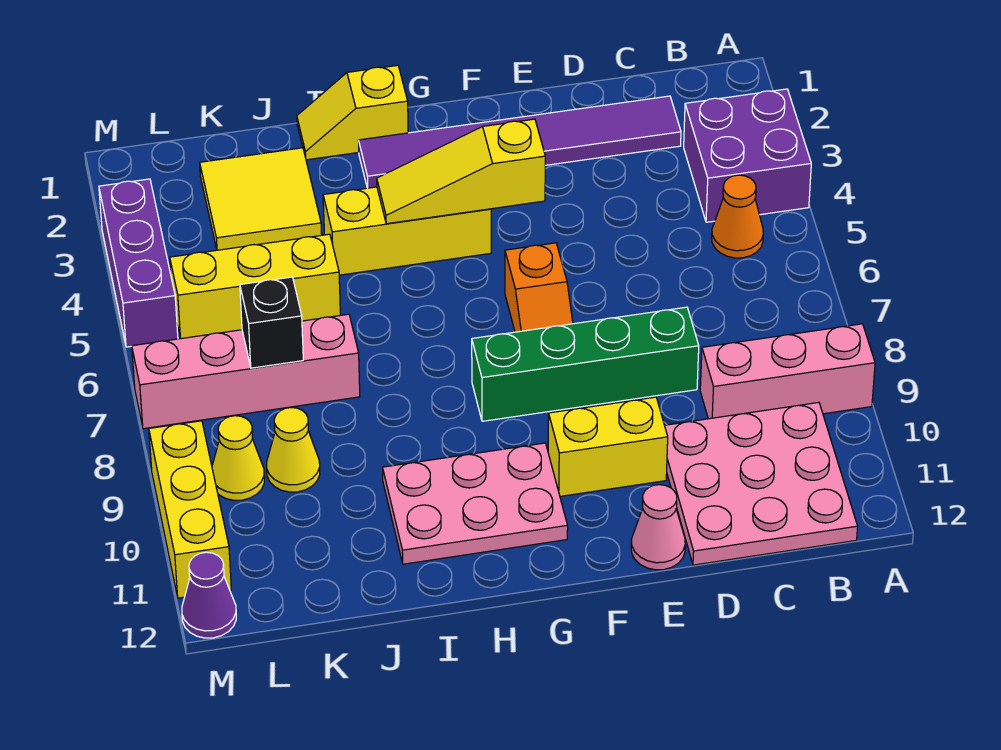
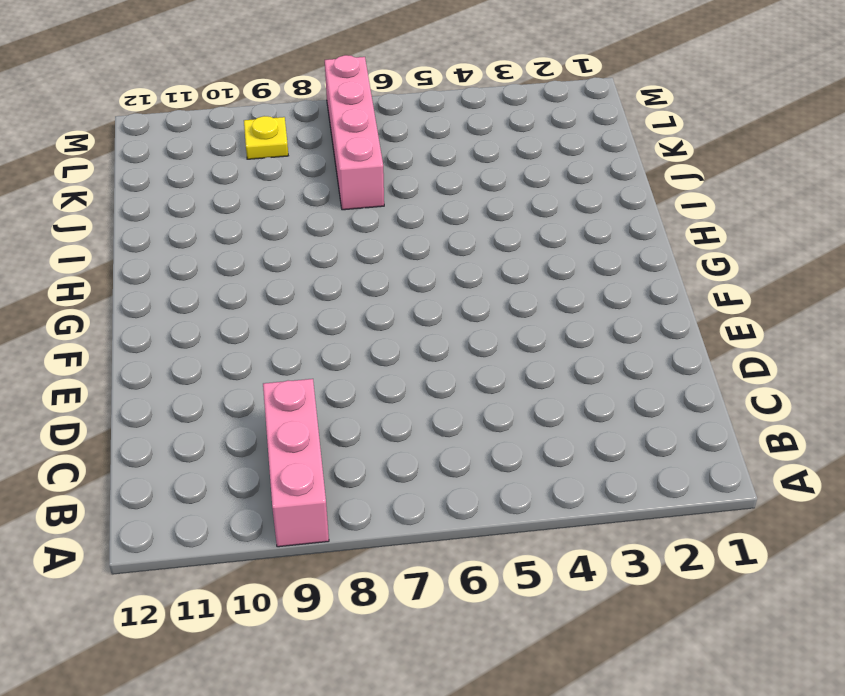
yellow plate L9 level 1 -> yellow cone L9 level 1
none -> purple brick A3:B4 level 1
none -> orange cone B5 level 1
none -> pink plate B10:D12 level 1

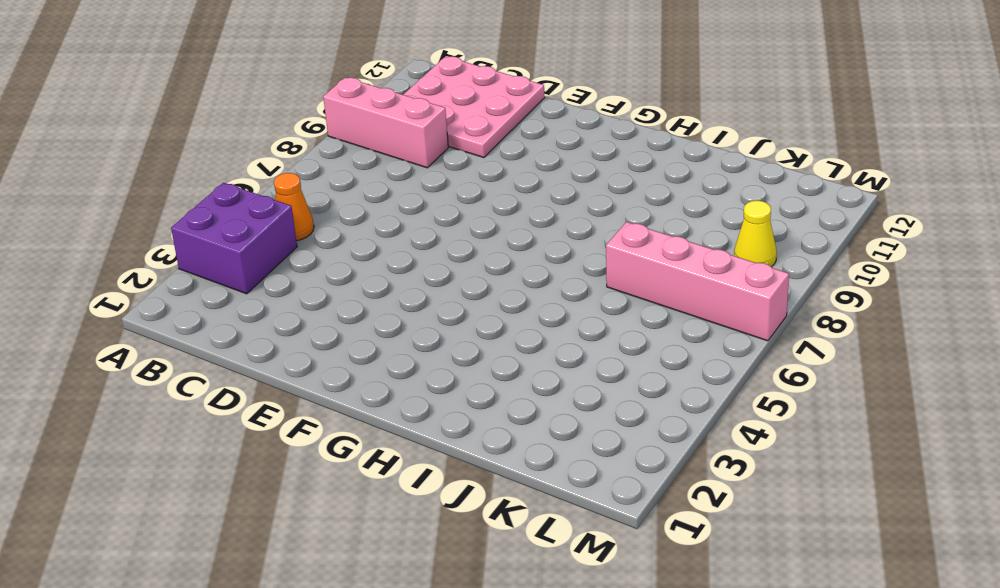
none -> purple tile C2:H2 level 1
none -> green brick D8:G8 level 1
none -> yellow brick E10:F10 level 1

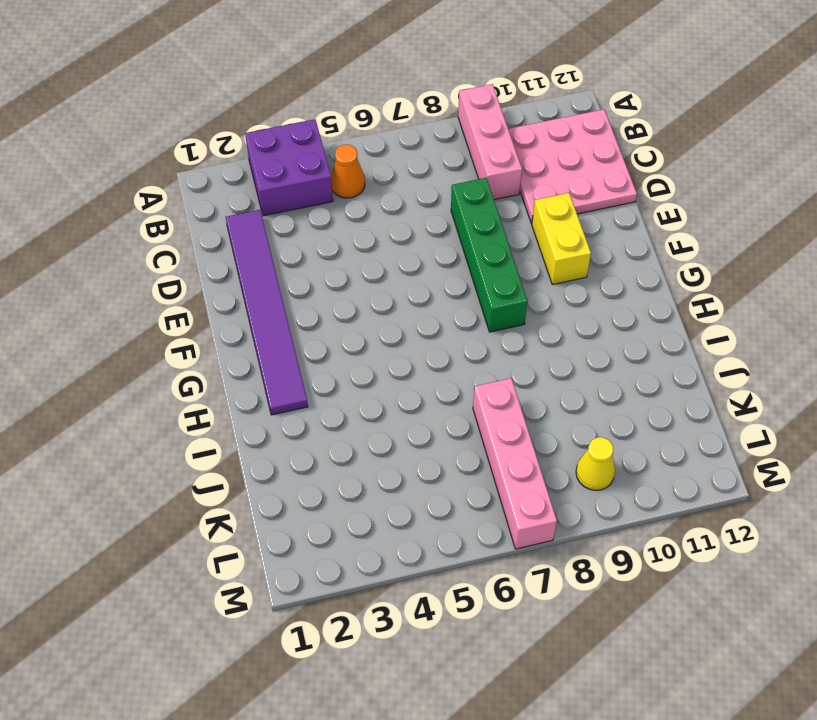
none -> pink cone E12 level 1
none -> orange slope F6:F7 level 1 top 6
none -> yellow brick G4:I4 level 1

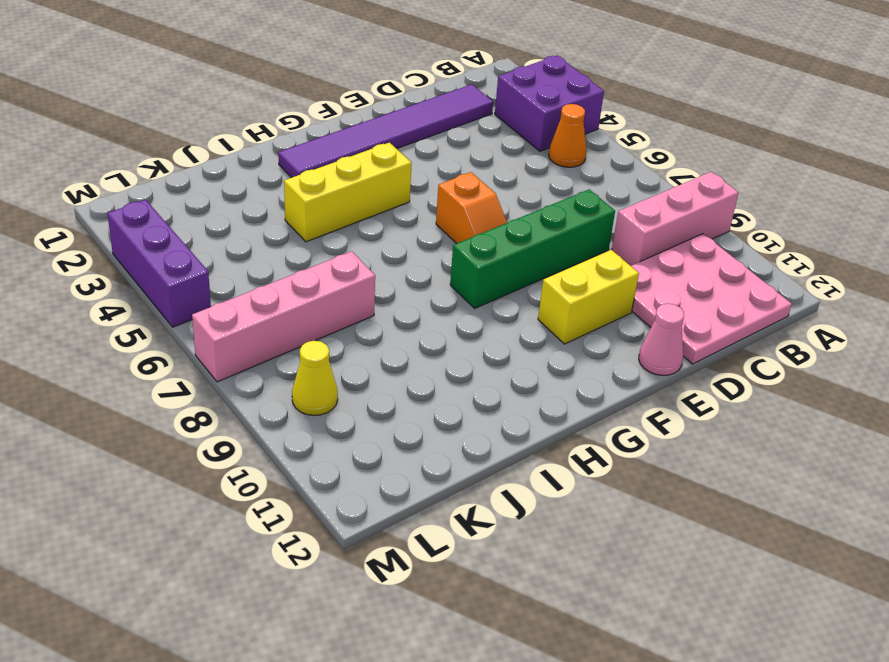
none -> pink plate G10:I11 level 1
none -> yellow slope H1:I1 level 1 top H
none -> yellow tile J2:K3 level 1

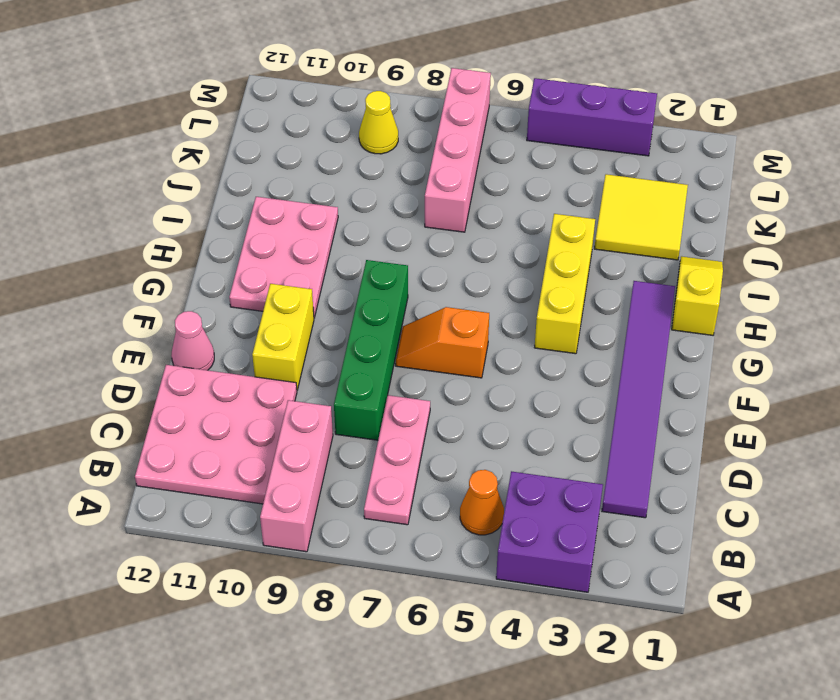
pink plate B7:D7 level 1 -> none
none -> yellow brick J5:L5 level 1
none -> yellow cone K9 level 1
none -> yellow brick M9:M11 level 1

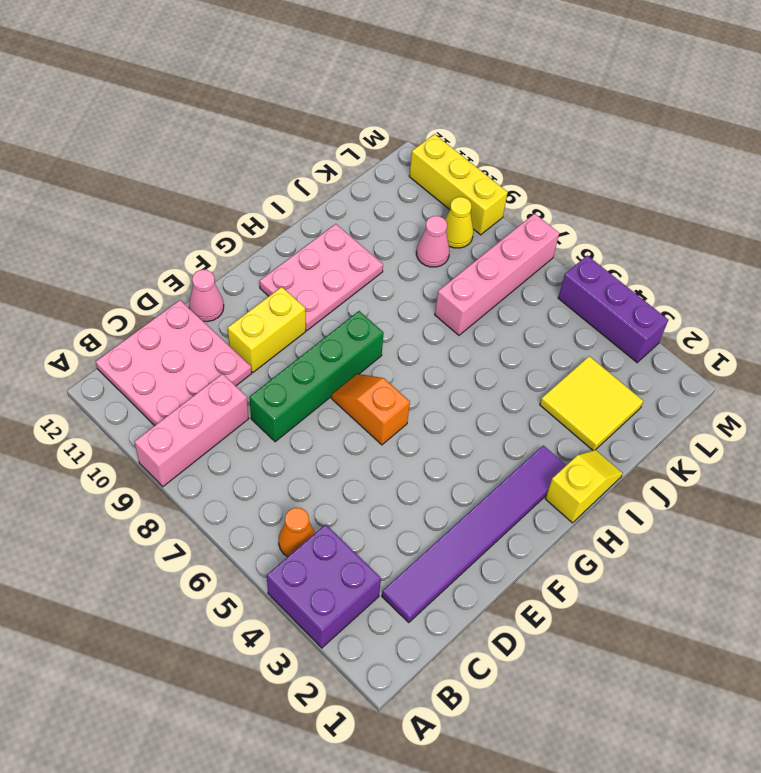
pink cone K9 level 1 -> yellow cone K9 level 1
none -> yellow brick G4:I4 level 1
none -> yellow brick J5:L5 level 1
none -> purple cone M12 level 1

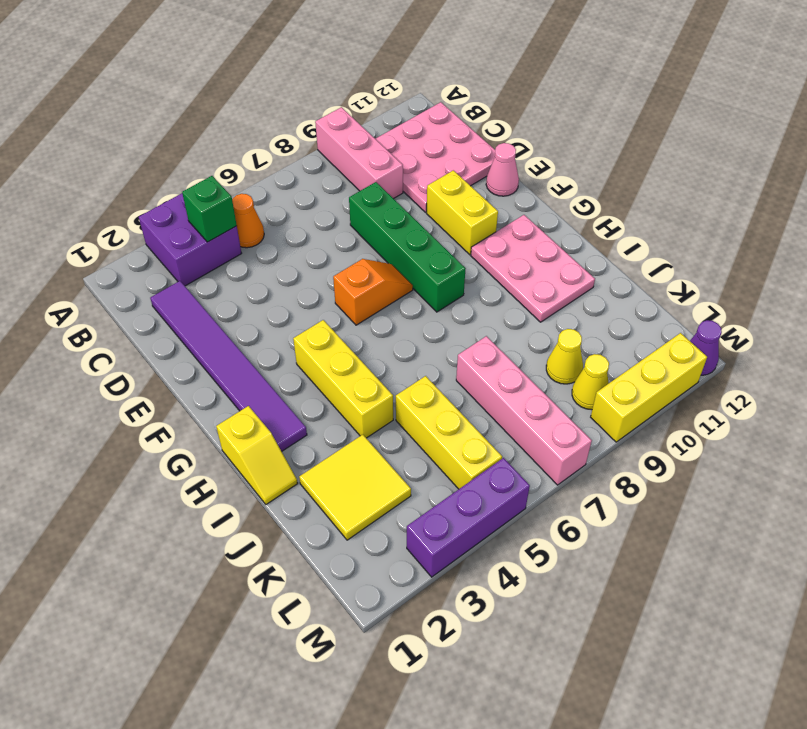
green brick B4 level 2 -> none
none -> yellow slope F4:H4 level 2 top F
none -> black brick K7 level 2

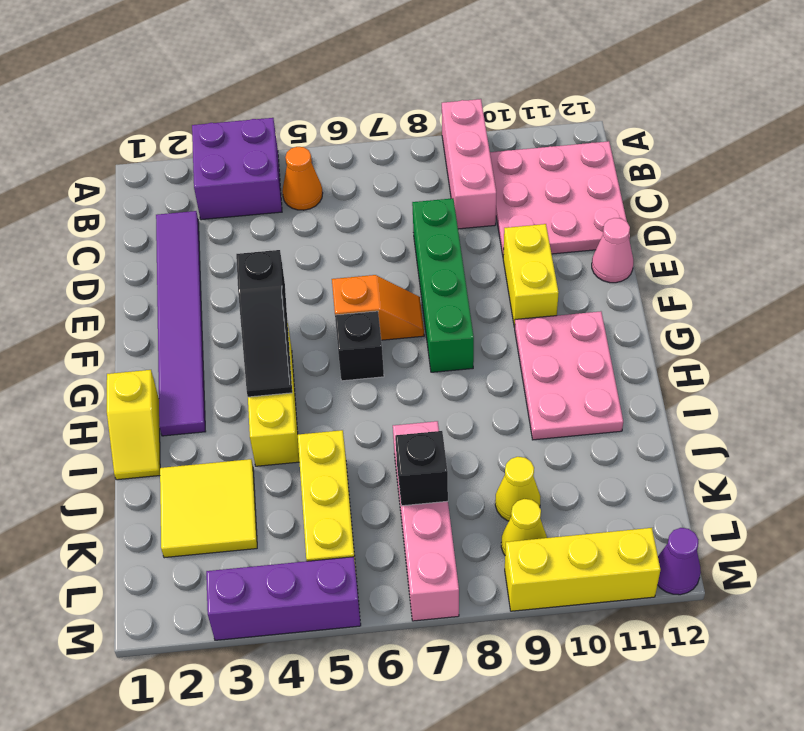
black slope F4:H4 level 2 top F -> yellow slope F4:H4 level 2 top F
black brick G6 level 1 -> none

